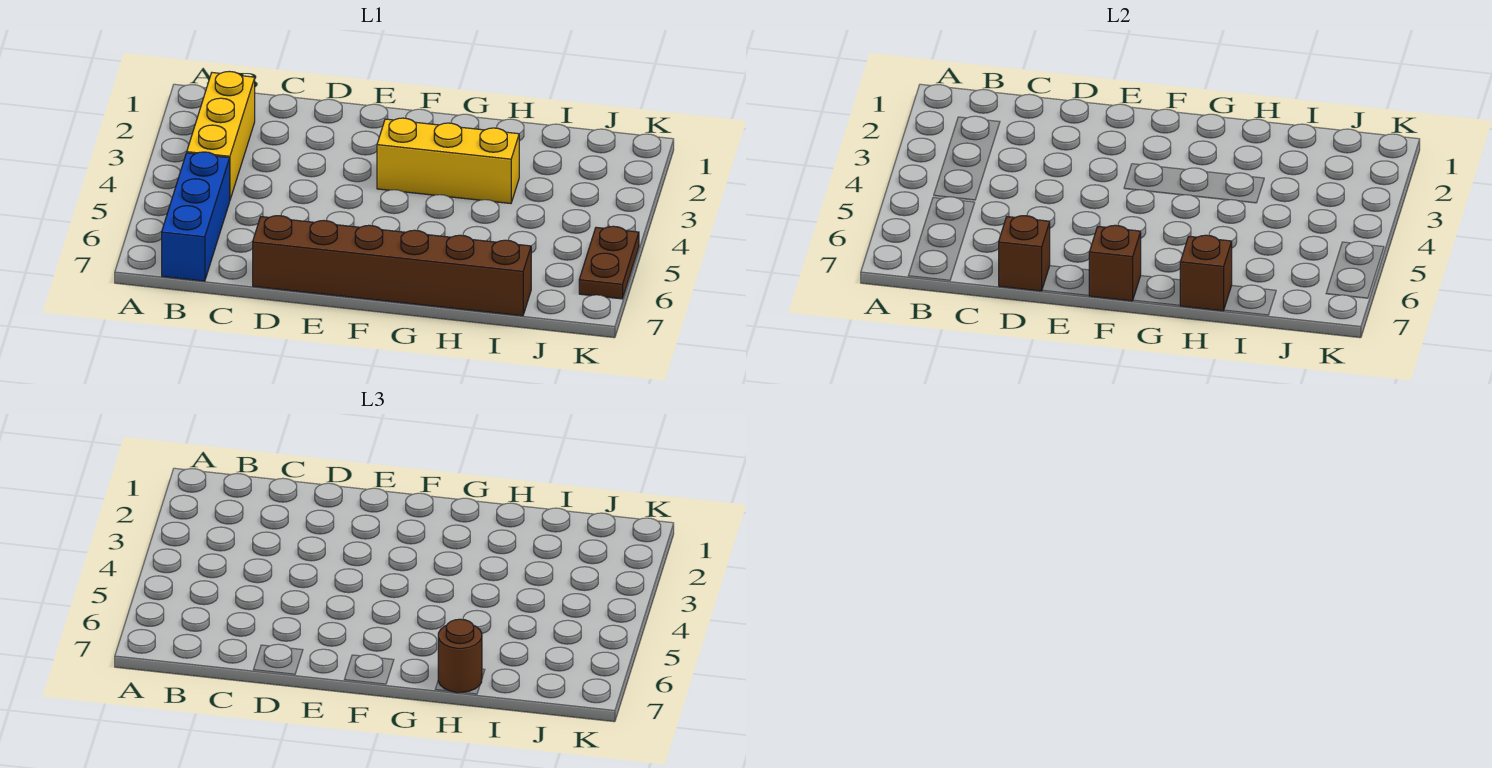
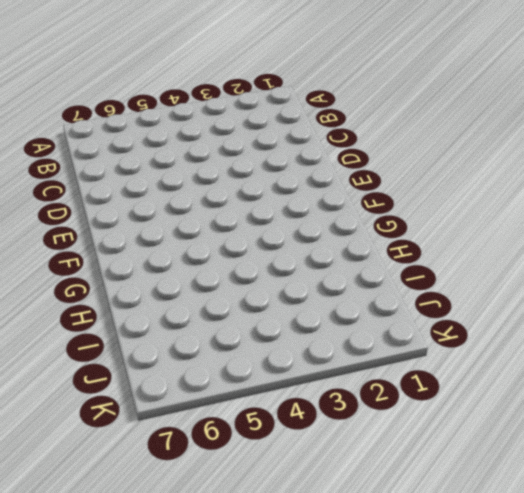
none -> yellow brick B2:B4 level 1
none -> blue brick B5:B7 level 1

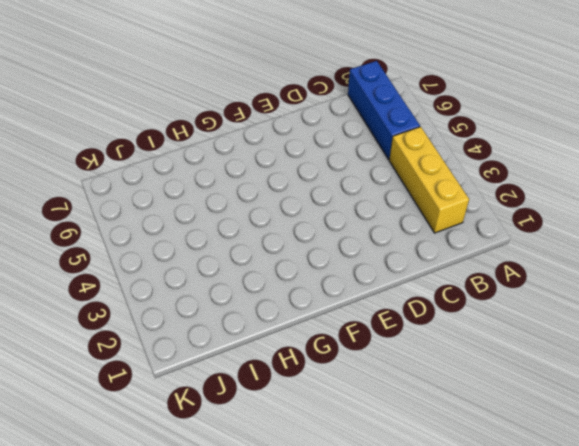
none -> brown brick D7:I7 level 1
none -> yellow brick F3:H3 level 1

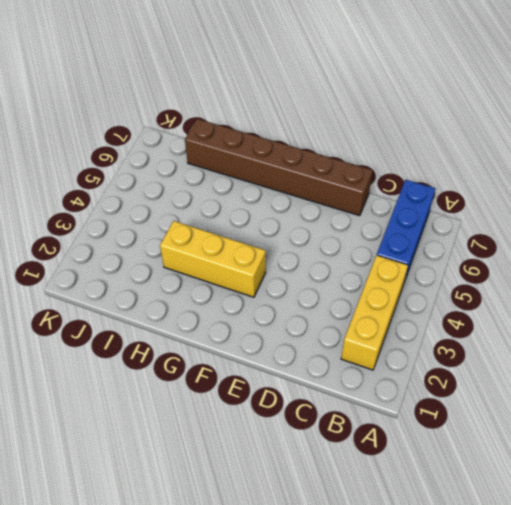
none -> brown plate K5:K6 level 1
none -> brown brick D7 level 2

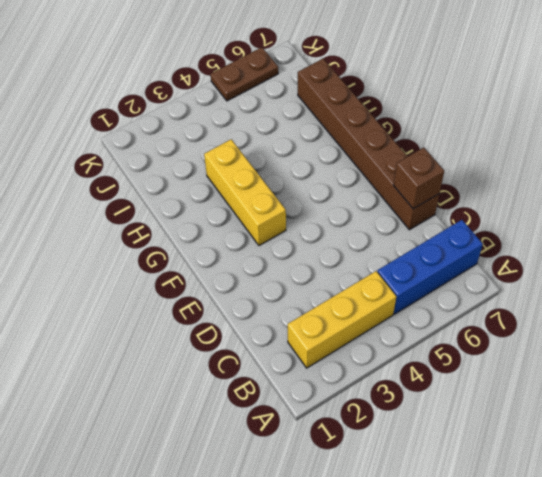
none -> brown brick F7 level 2
none -> brown brick H7 level 2

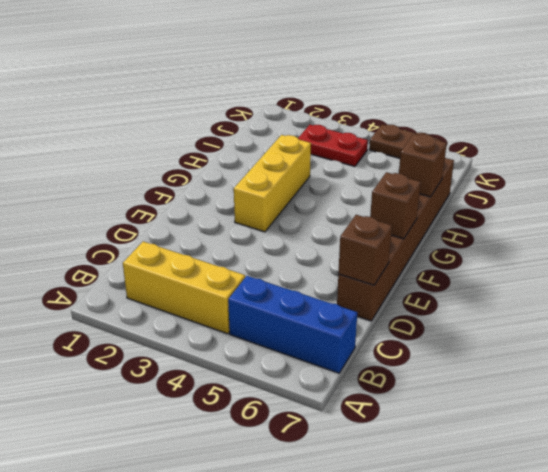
red plate J3:J4 level 1 -> none
none -> brown round brick H7 level 3

